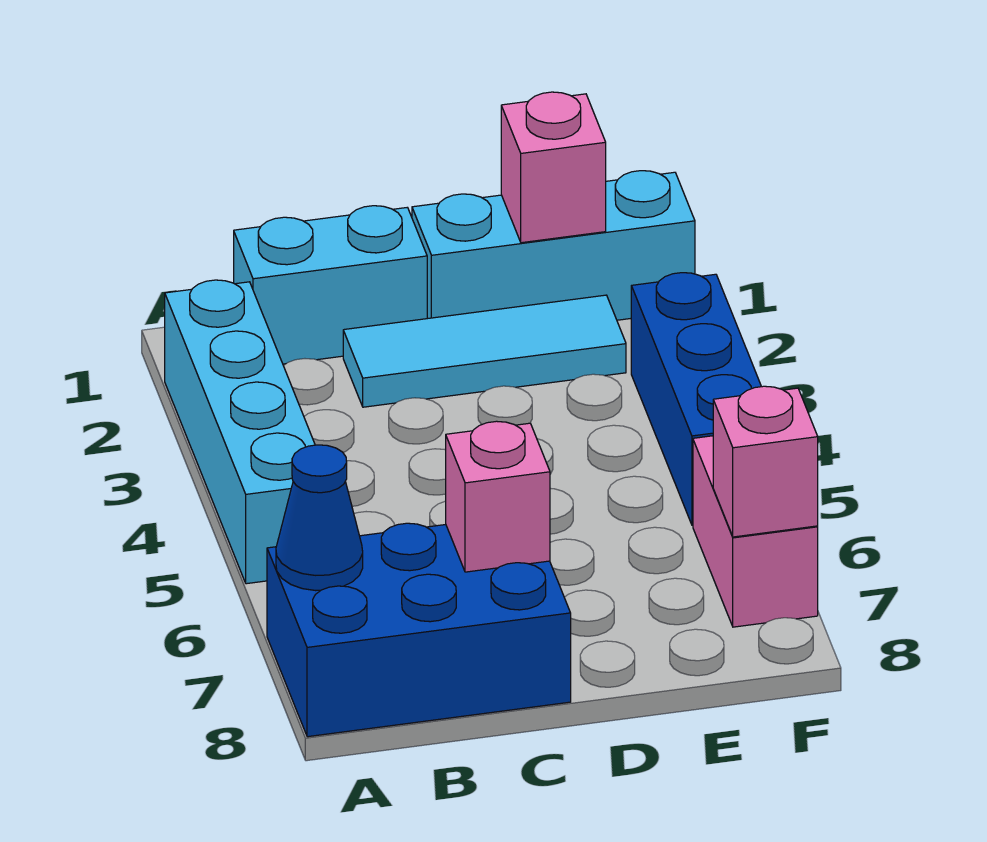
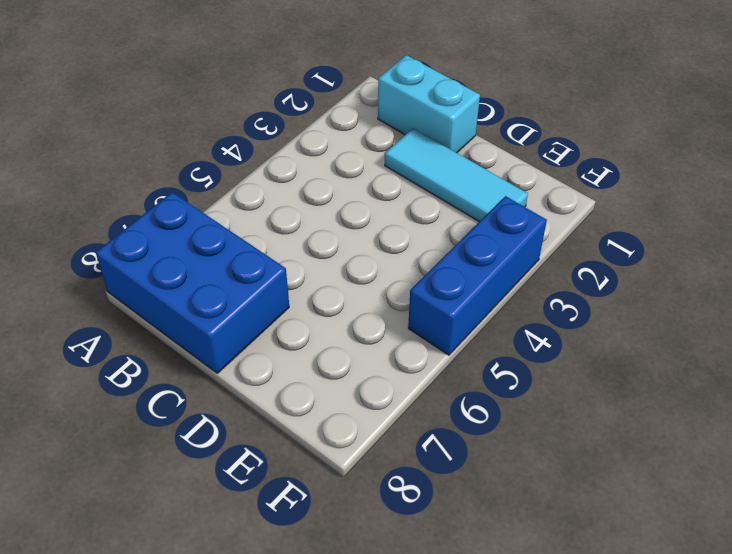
none -> cyan brick A2:A5 level 1
none -> cyan brick D1:F1 level 1

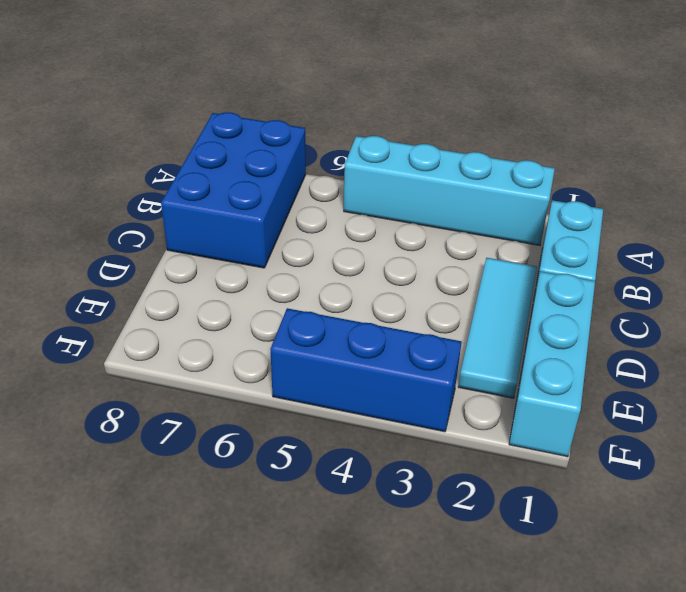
none -> pink brick F6:F7 level 1
none -> blue cone A7 level 2

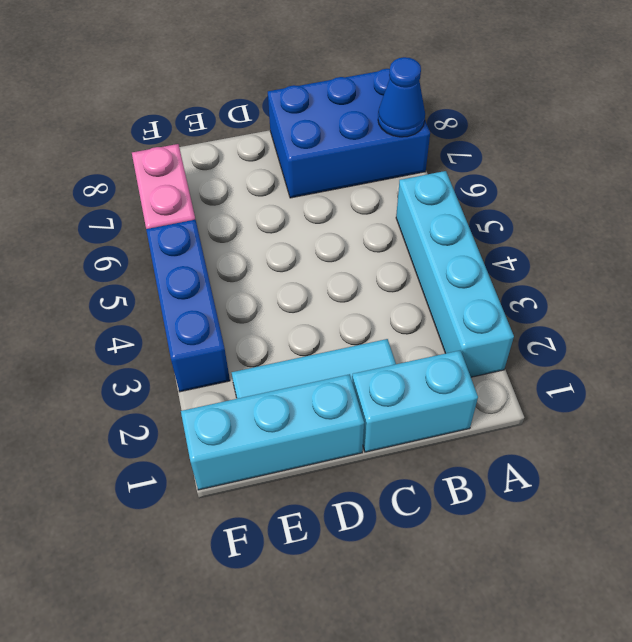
none -> pink brick C7 level 2
none -> pink brick E1 level 2

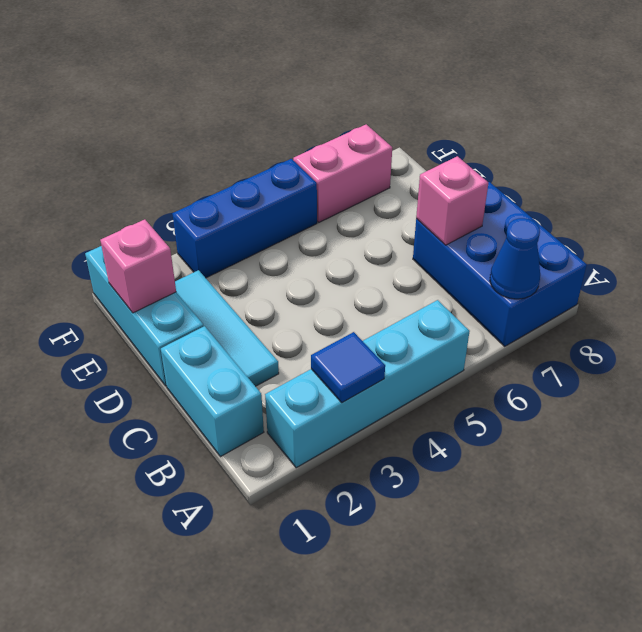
blue tile A3 level 2 -> none
none -> pink brick F7 level 2

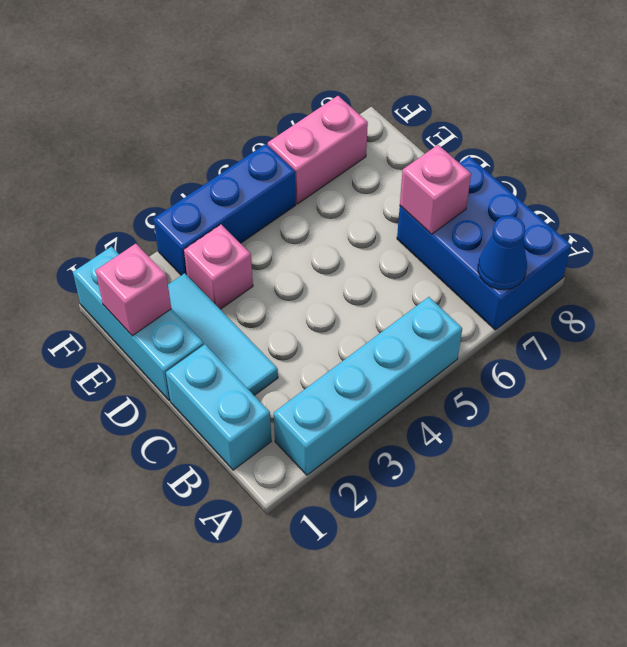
pink brick E3 level 1 -> pink brick F7 level 2

